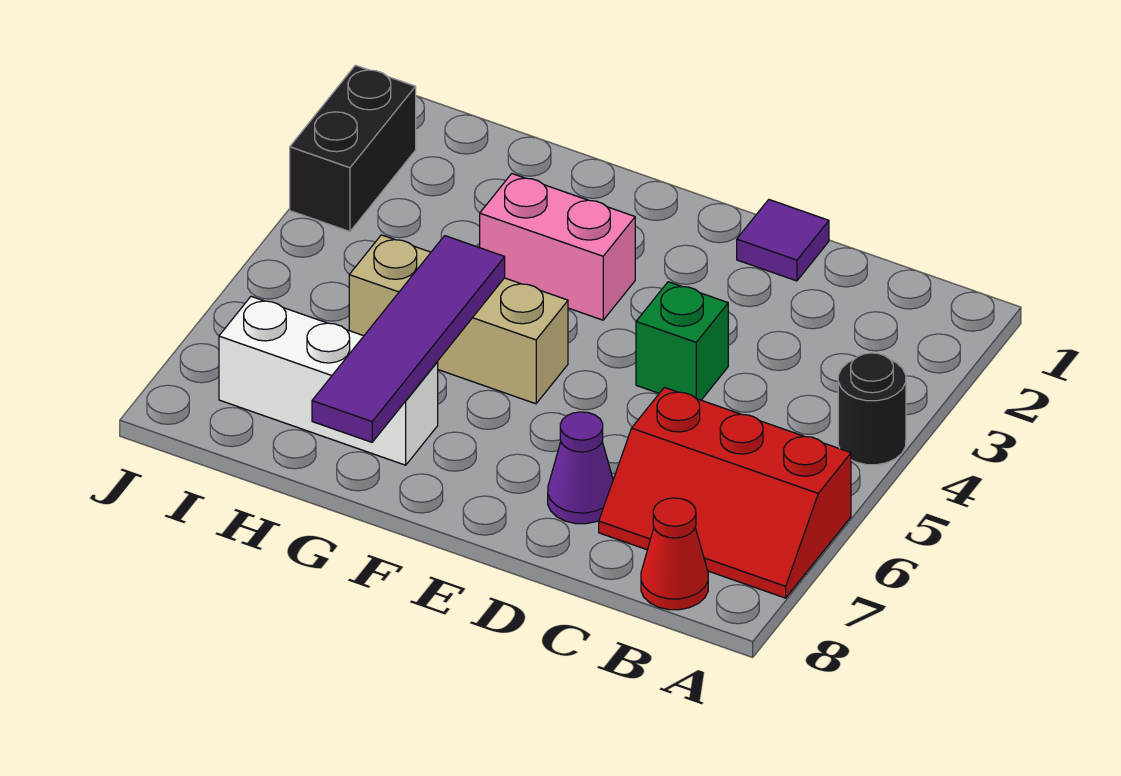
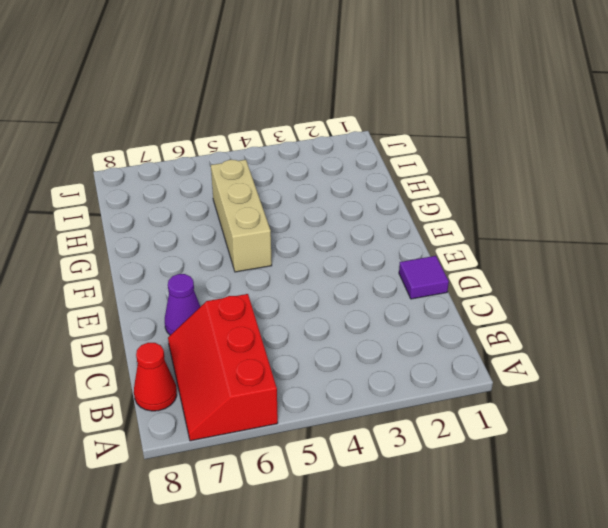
none -> black round brick A4 level 1
none -> green brick D4 level 1

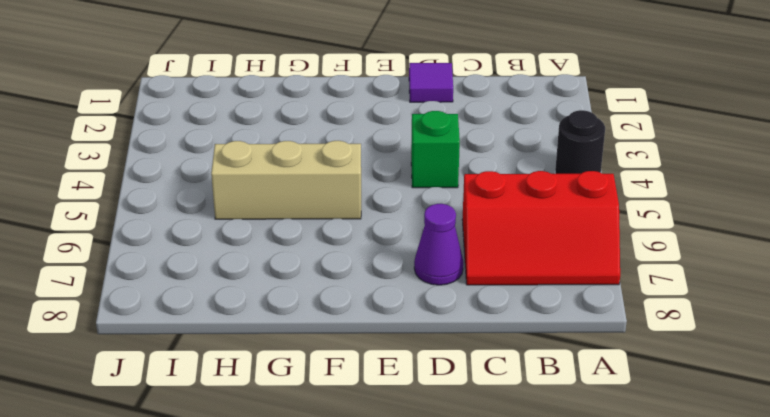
none -> red cone B8 level 1
none -> pink brick F3:G3 level 1

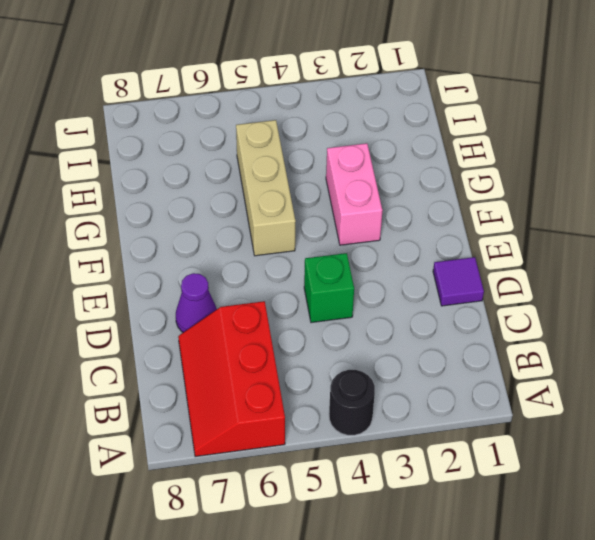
none -> red cone B8 level 1
none -> white brick G7:I7 level 1

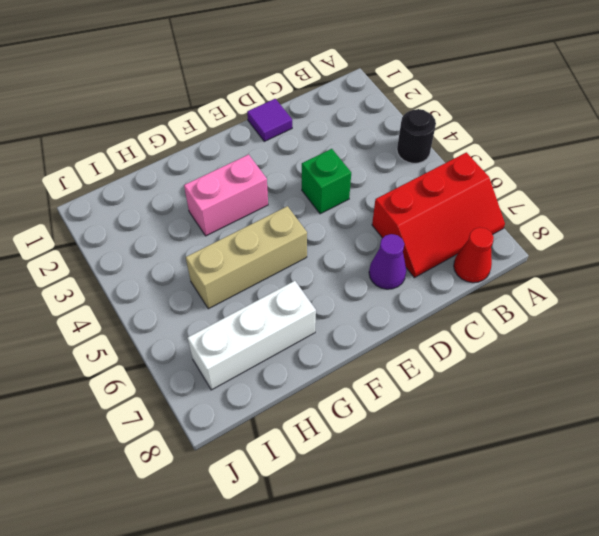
none -> black brick J2:J3 level 1
none -> purple tile G5:G8 level 2

